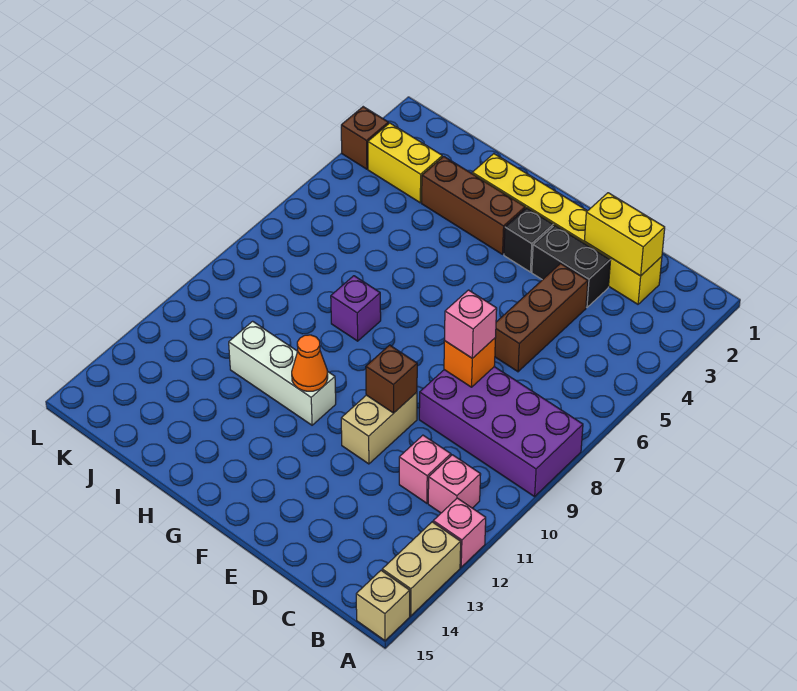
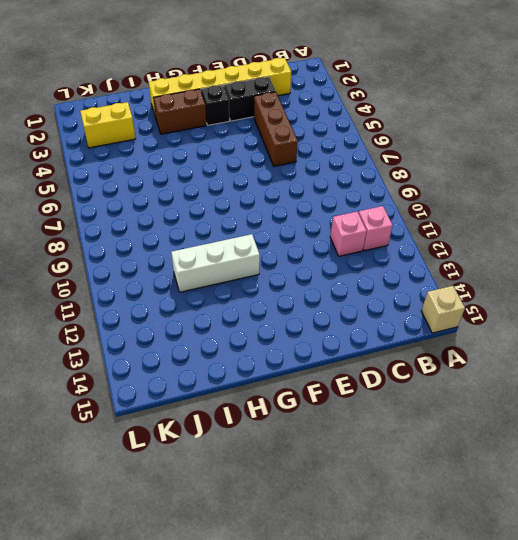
brown brick G3:H3 level 1 -> brown brick G3:I3 level 1
none -> purple brick A8:D9 level 1
none -> pink brick A12 level 1
none -> tan brick A13:A14 level 1

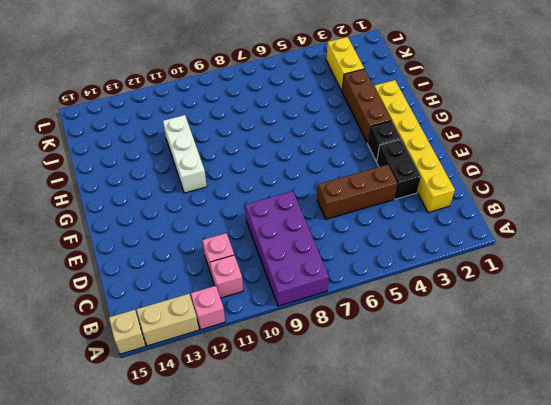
none -> tan brick E10:E11 level 1
none -> purple brick H8 level 1
none -> brown brick L3 level 1

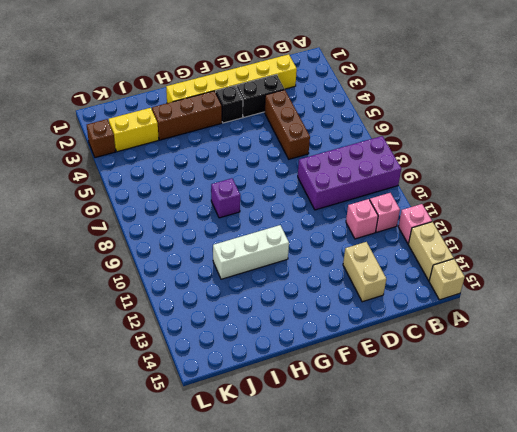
tan brick D13:D14 level 1 -> tan brick E10:E11 level 1
none -> yellow brick C2:D2 level 2
none -> orange brick D8 level 2
none -> brown brick E10 level 2

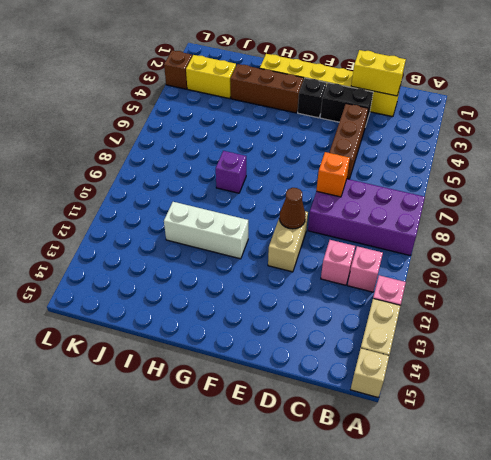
brown cone E10 level 2 -> brown brick E10 level 2
none -> orange cone G11 level 2
none -> pink brick D8 level 3

